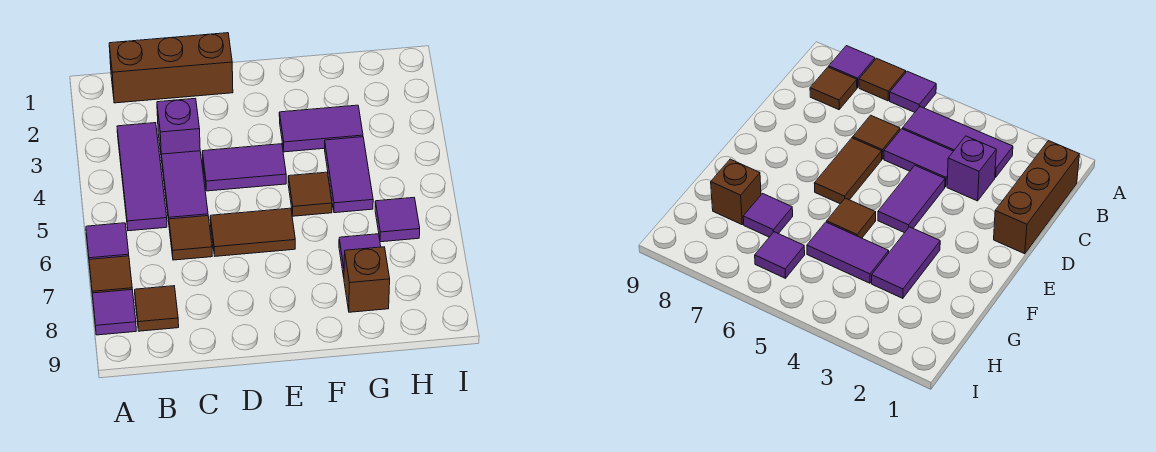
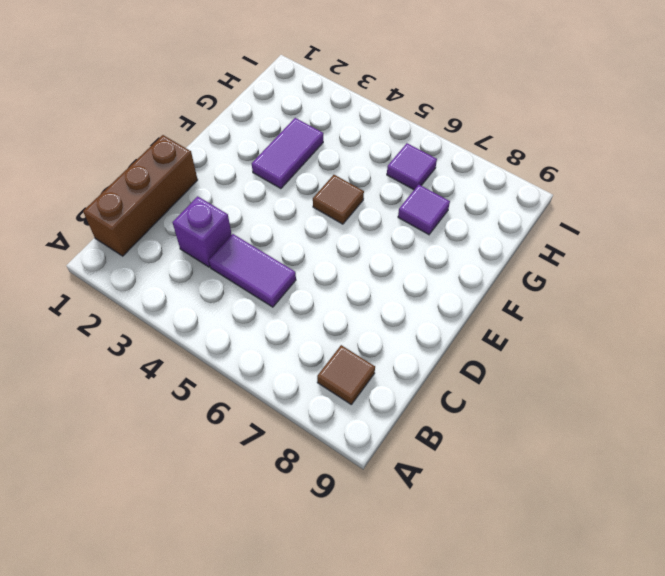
none -> purple tile A6 level 1
none -> brown tile A7 level 1
none -> purple tile A8 level 1

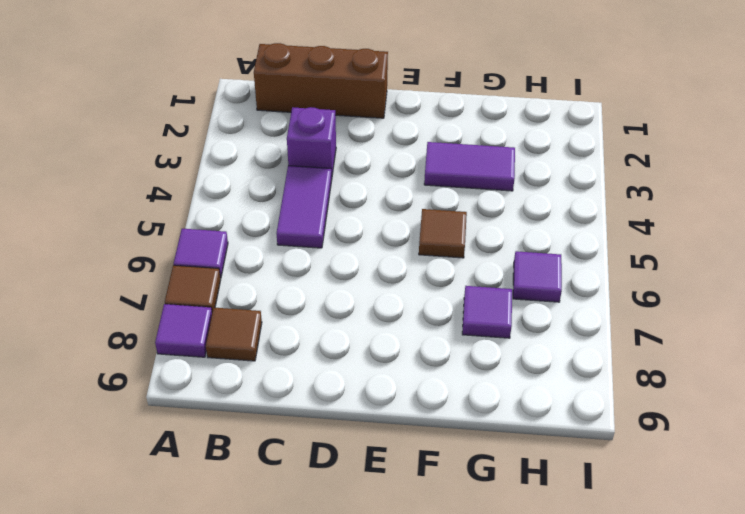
none -> purple tile B3:B5 level 1
none -> brown tile C6 level 1
none -> purple tile D4:E4 level 1

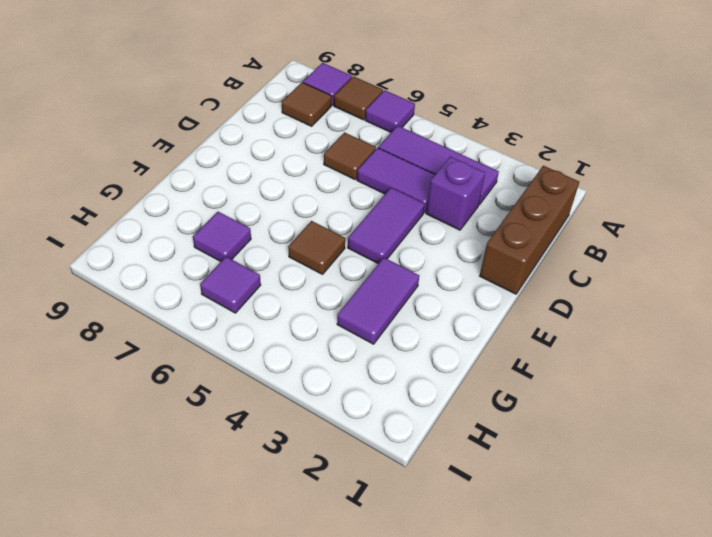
none -> brown tile D6:E6 level 1
none -> purple tile G4:G5 level 1
none -> brown brick G8 level 1

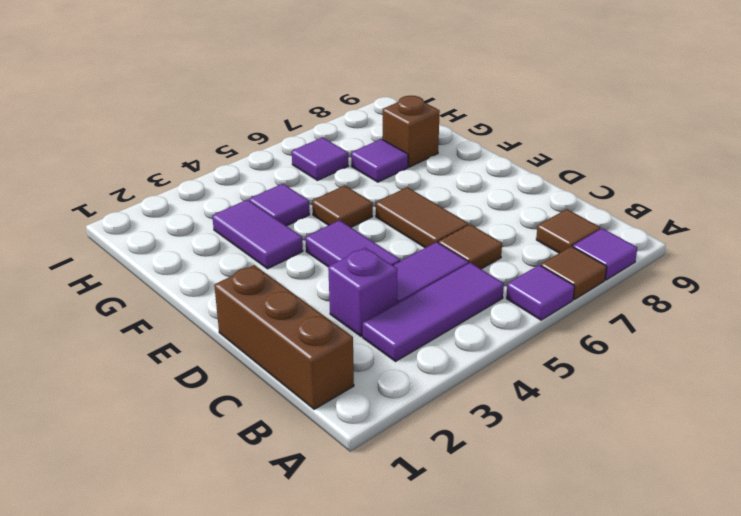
purple tile G4 level 1 -> purple tile G4:G5 level 1

